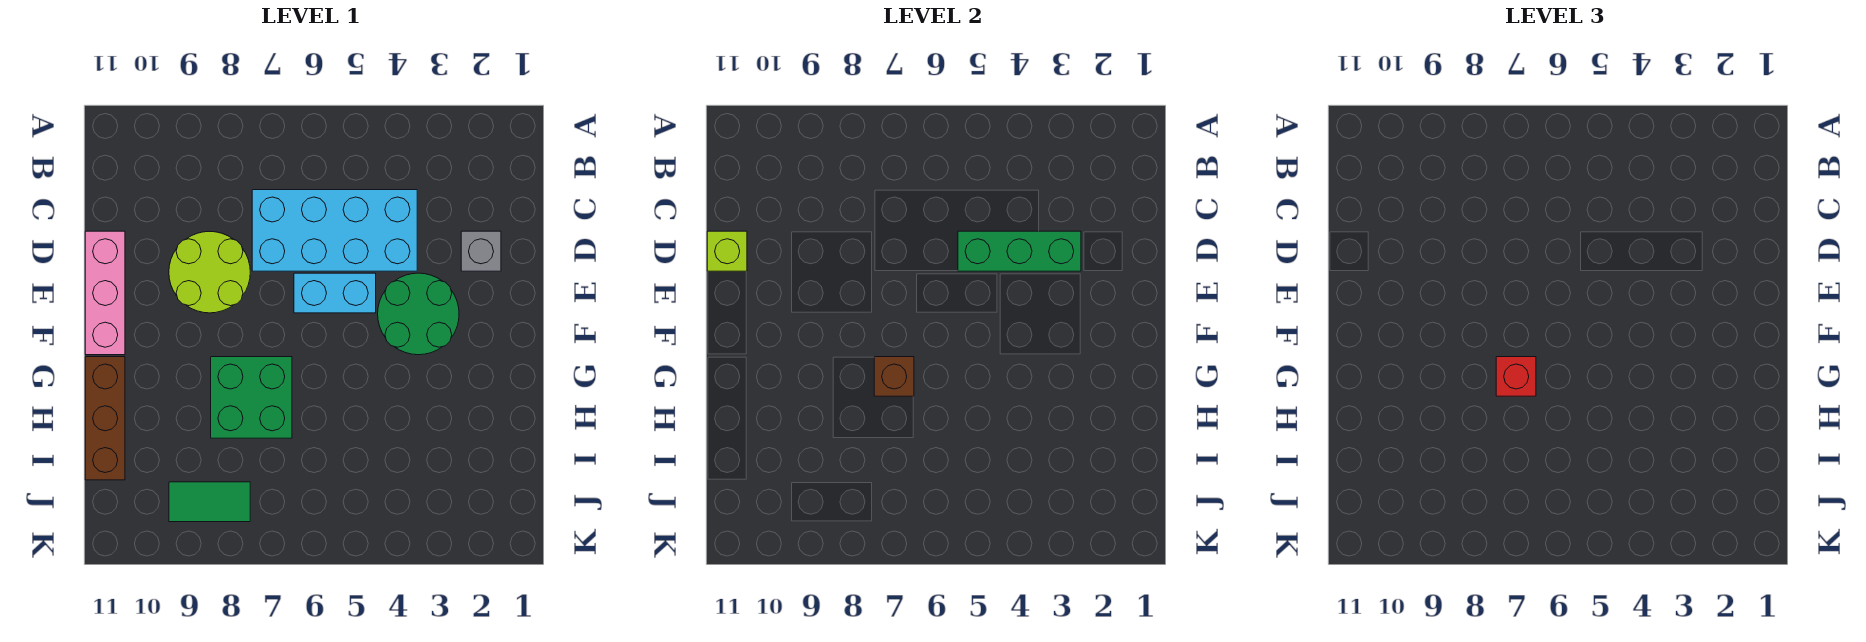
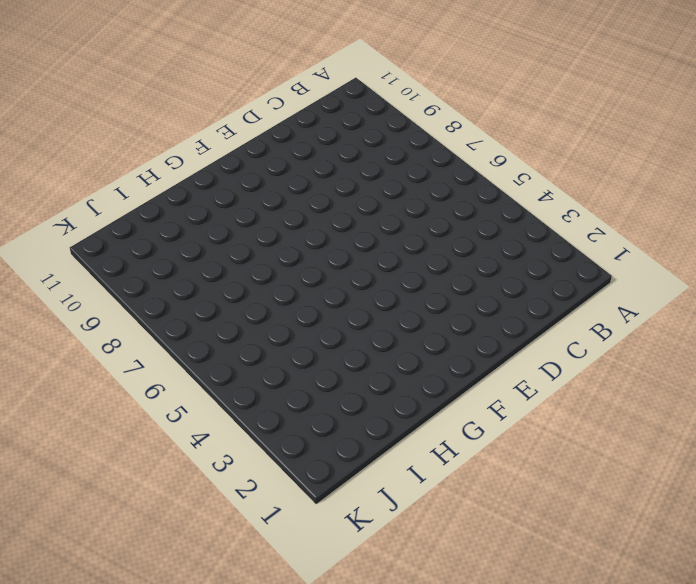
none -> cyan brick C4:D7 level 1
none -> grey brick D2 level 1
none -> lime round brick D8:E9 level 1

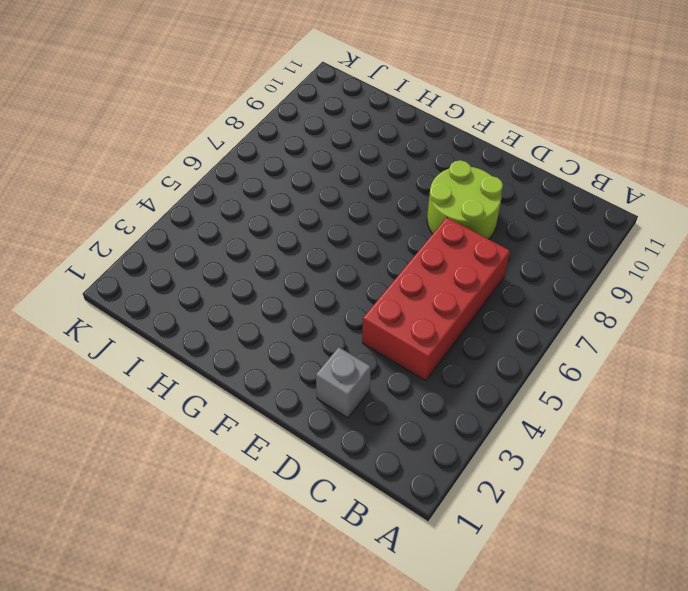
red brick C4:D7 level 1 -> cyan brick C4:D7 level 1
none -> pink brick D11:F11 level 1
none -> green round brick E3:F4 level 1
none -> cyan brick E5:E6 level 1

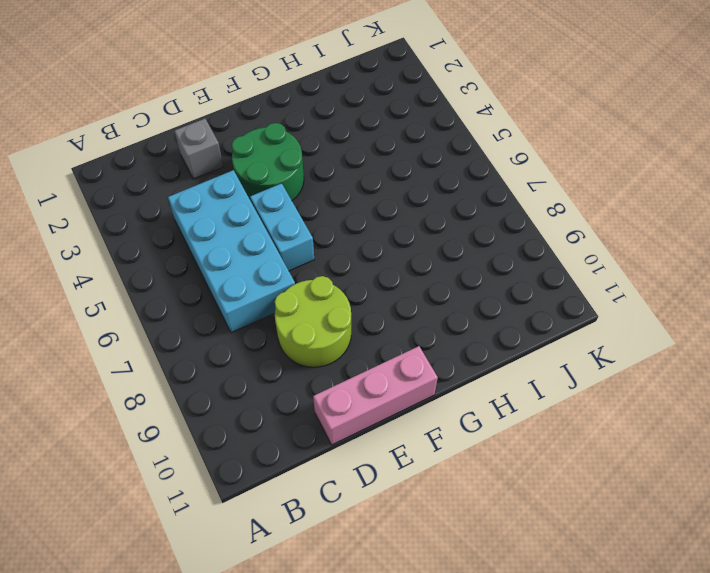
none -> green brick G7:H8 level 1
none -> brown brick G11:I11 level 1
none -> green tile J8:J9 level 1

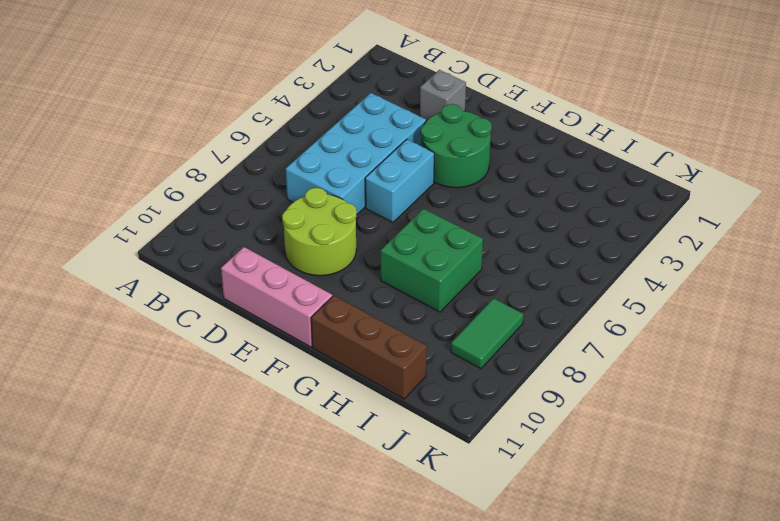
none -> green brick D3:D5 level 2
none -> lime brick D11 level 2
none -> brown brick G7 level 2

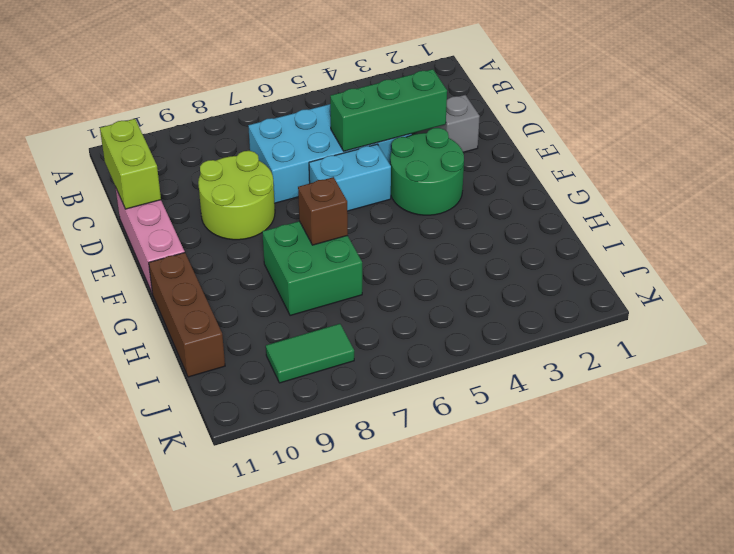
lime brick C11:D11 level 2 -> lime brick D11 level 2
none -> red brick G7 level 3

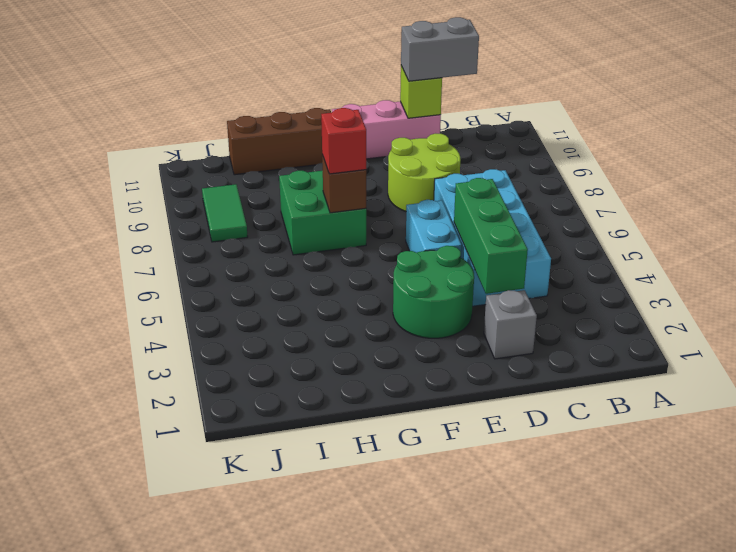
grey brick C11:D11 level 3 -> none

